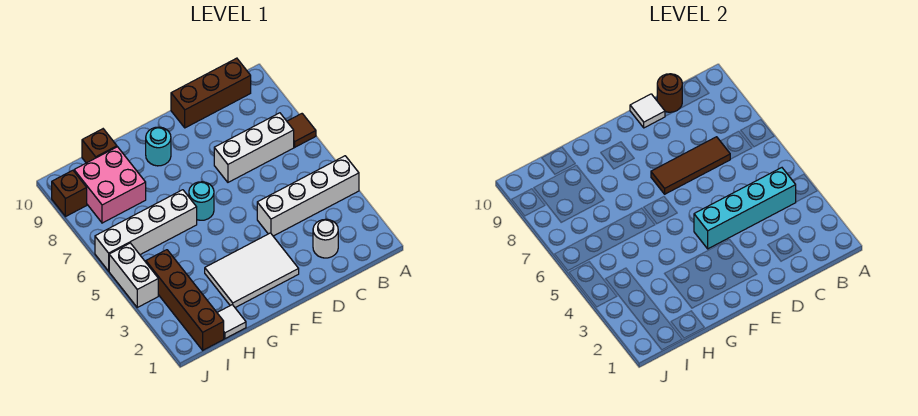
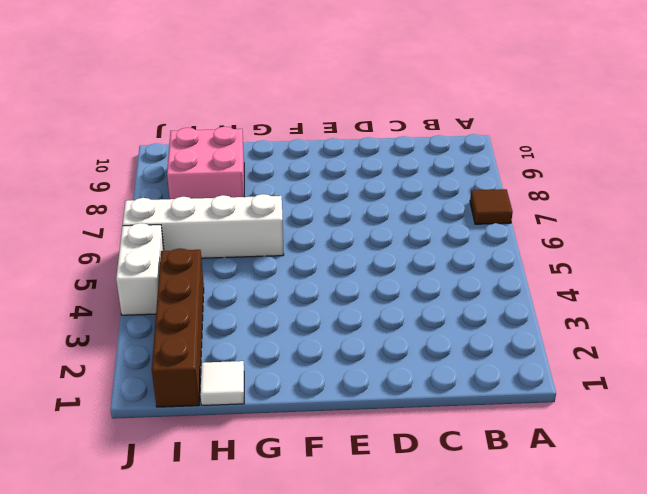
none -> white brick A4:D4 level 1
none -> white brick B7:D7 level 1
none -> brown brick B10:D10 level 1

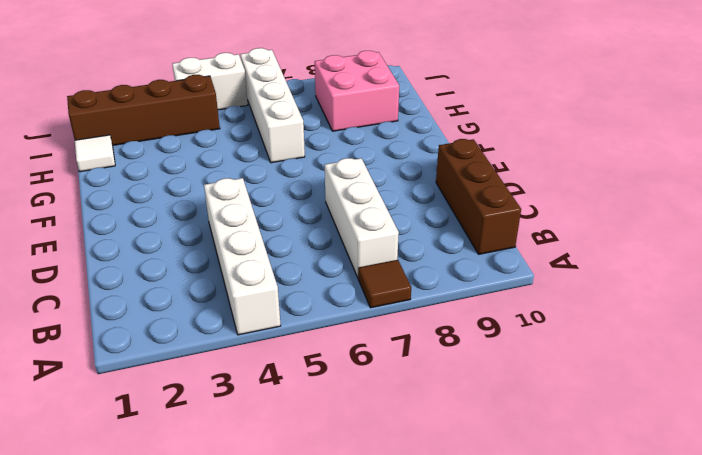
none -> white round brick C2 level 1
none -> white tile E2:G3 level 1
none -> cyan round brick F6 level 1

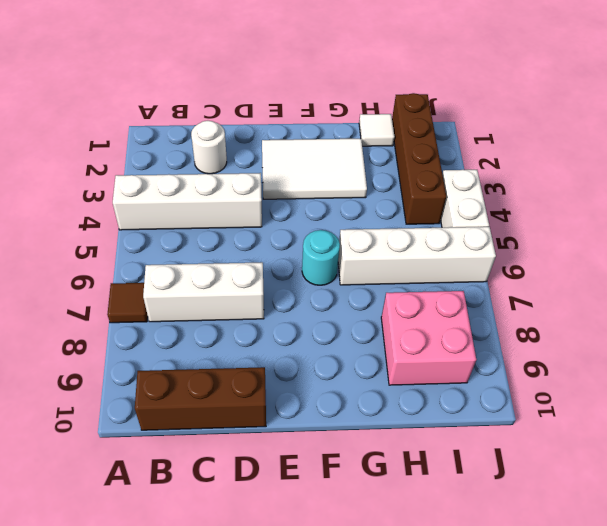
none -> cyan round brick F9 level 1
none -> brown brick H10 level 1
none -> brown brick J9 level 1

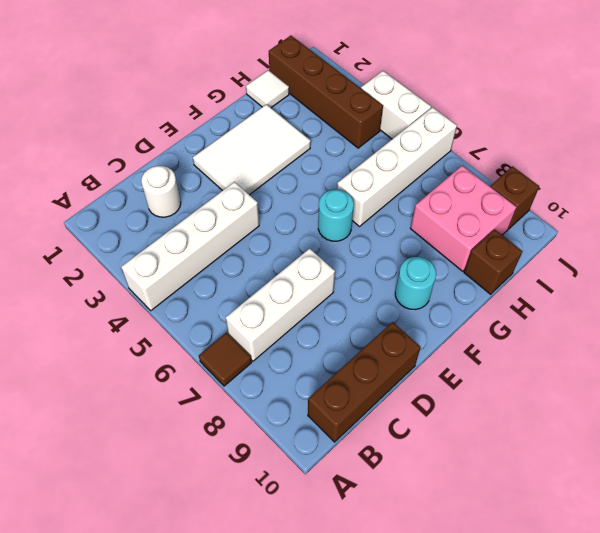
none -> cyan brick B4:E4 level 2
none -> brown tile C7:E7 level 2
none -> brown round brick C10 level 2

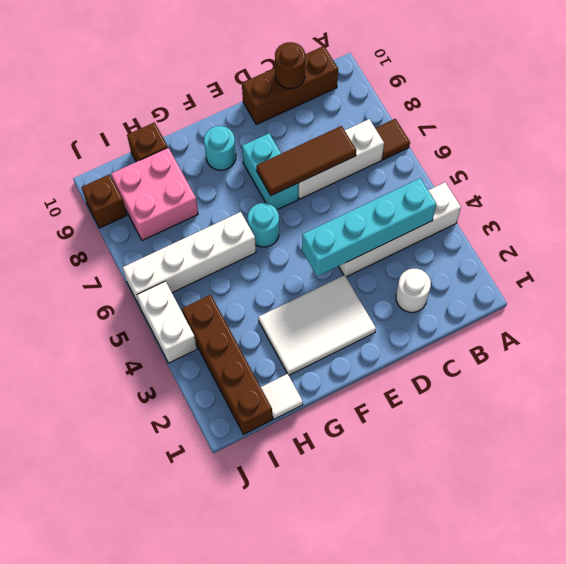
cyan brick E7:E8 level 1 -> none
none -> white tile D10 level 2

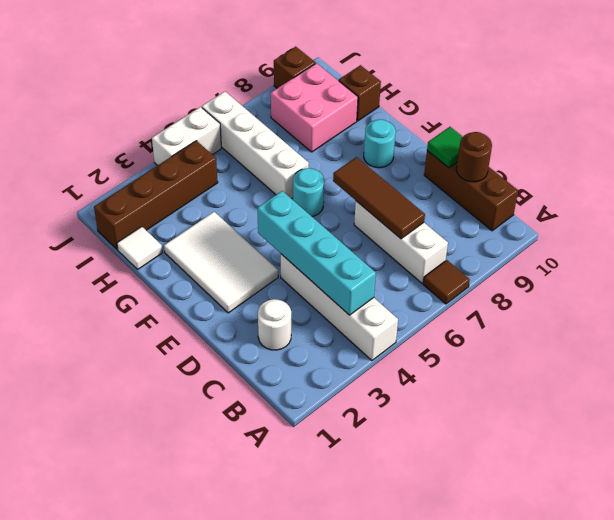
green tile D10 level 2 -> white tile D10 level 2

